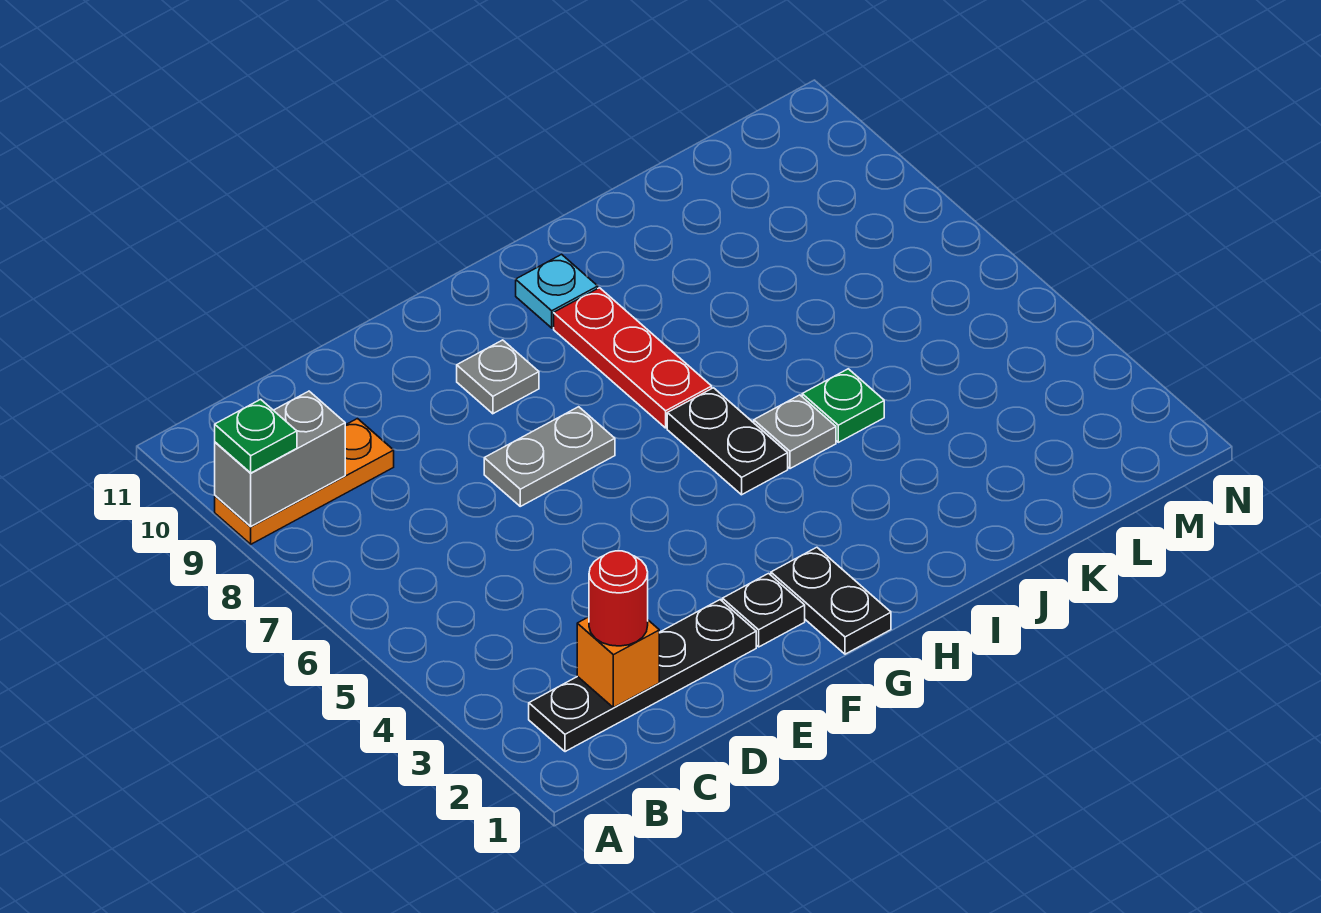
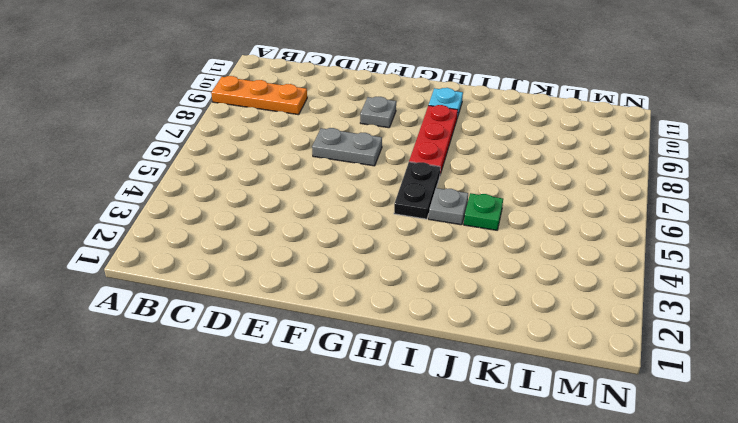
none -> black plate B2:E2 level 1
none -> black plate F2 level 1
none -> black plate G1:G2 level 1

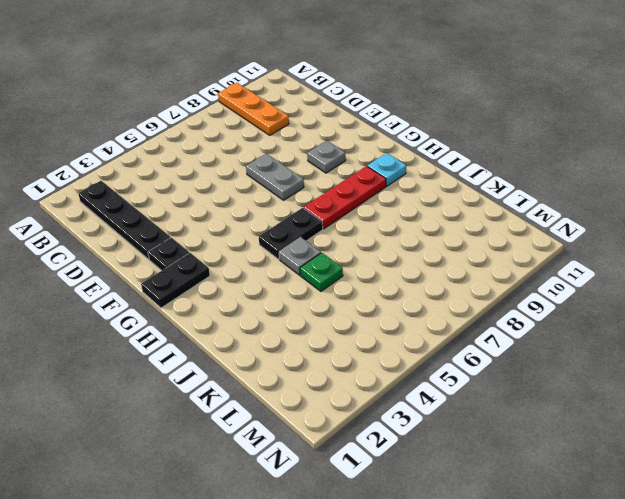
none -> grey brick A9:B9 level 2
none -> orange brick C2 level 2
none -> green plate A9 level 3

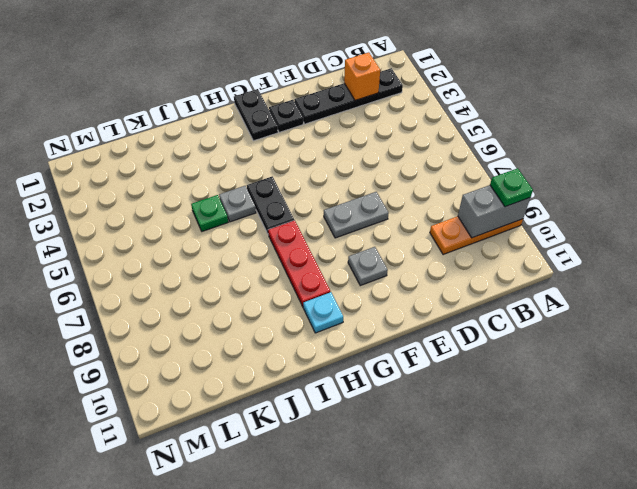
none -> red round brick C2 level 3

